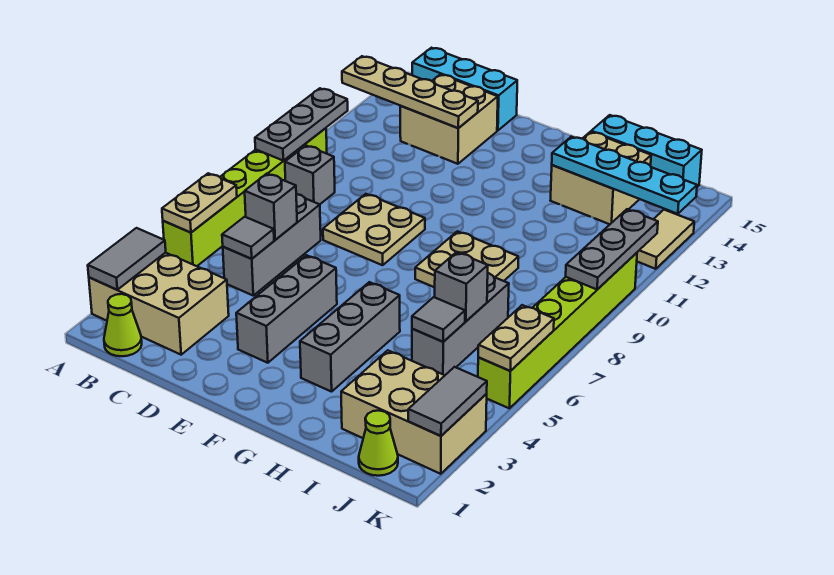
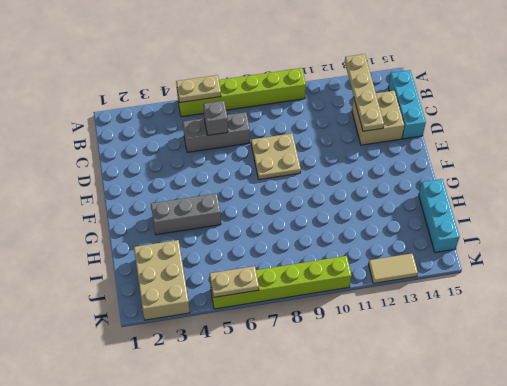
none -> tan brick A2:C3 level 1
none -> lime cone B1 level 1
none -> grey brick B9 level 1
none -> grey brick E3:E5 level 1

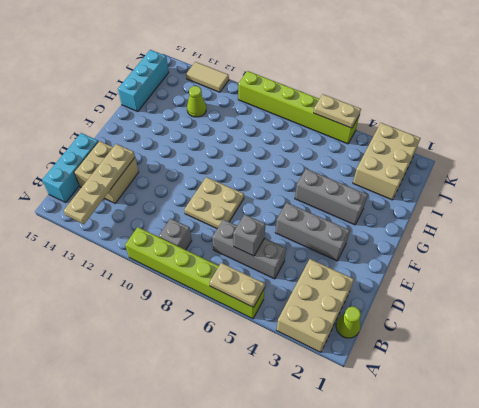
lime cone I12 level 1 -> lime cone J1 level 1
none -> tan plate G8:H9 level 1
none -> tan brick H13:I14 level 1
none -> grey brick I5:I7 level 1
none -> grey tile A2:A3 level 2

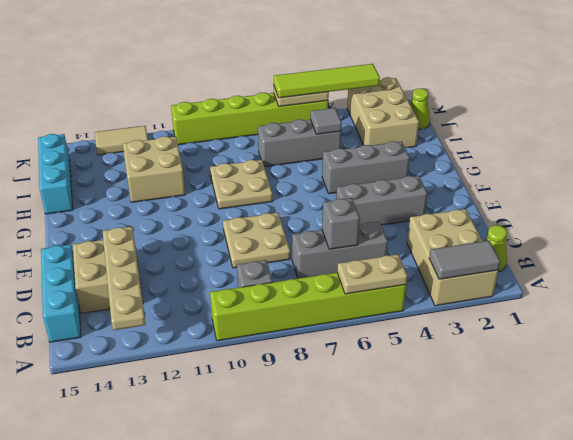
tan brick H11:I12 level 1 -> tan brick H13:I14 level 1
lime tile K3:K6 level 3 -> none
none -> grey plate A9:A11 level 2
none -> grey tile C5 level 2
none -> cyan plate H13:K13 level 2
none -> grey brick I6 level 2

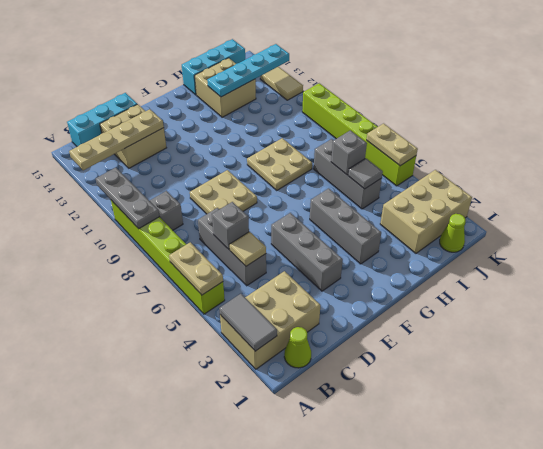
tan tile C5 level 2 -> grey tile C5 level 2
none -> grey tile K2:K3 level 2
none -> grey plate K9:K11 level 2

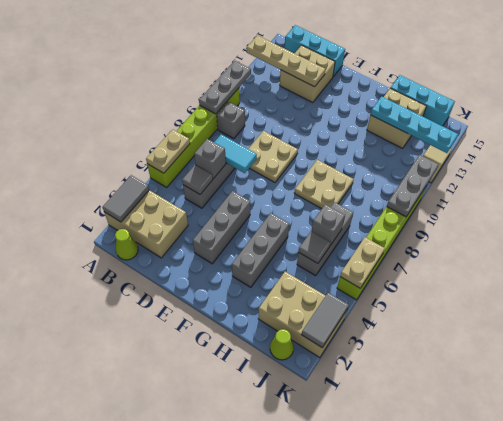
cyan tile C7:D7 level 2 -> none

